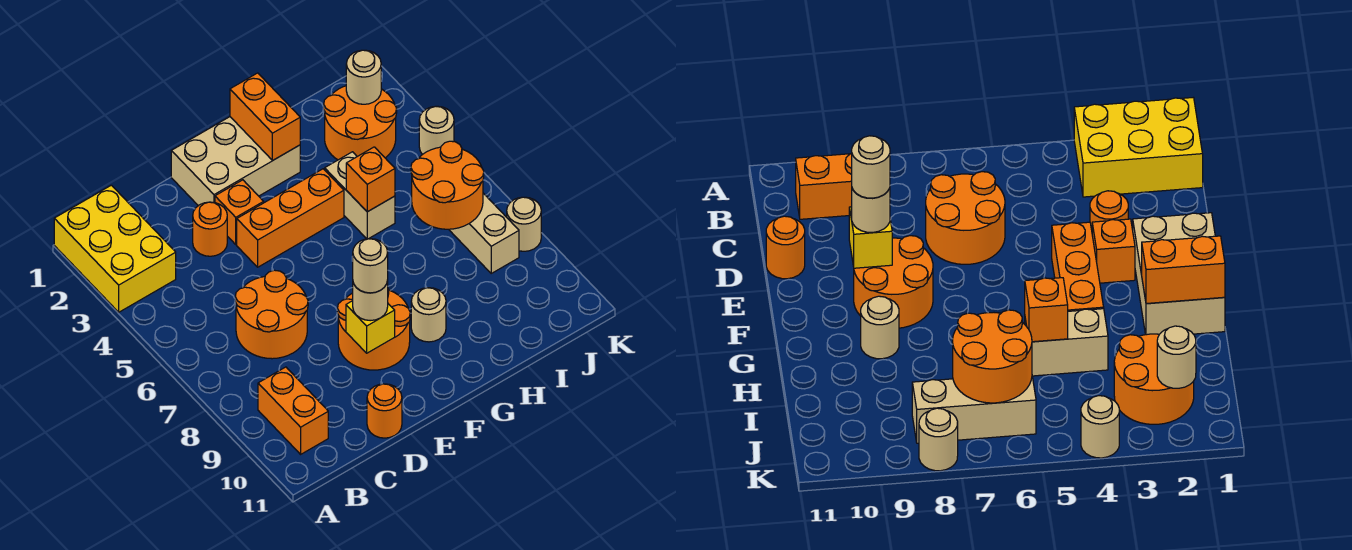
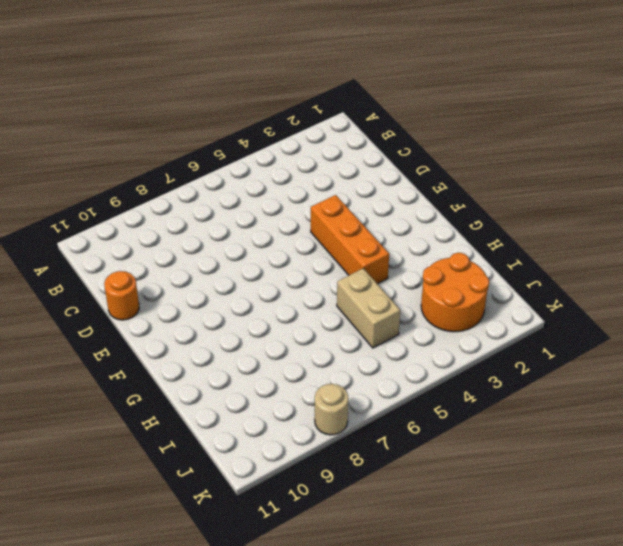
tan brick H5:I5 level 1 -> tan brick H4:H5 level 1
none -> yellow brick A1:B3 level 1
none -> orange brick B9:B10 level 1
none -> orange round brick C6:D7 level 1

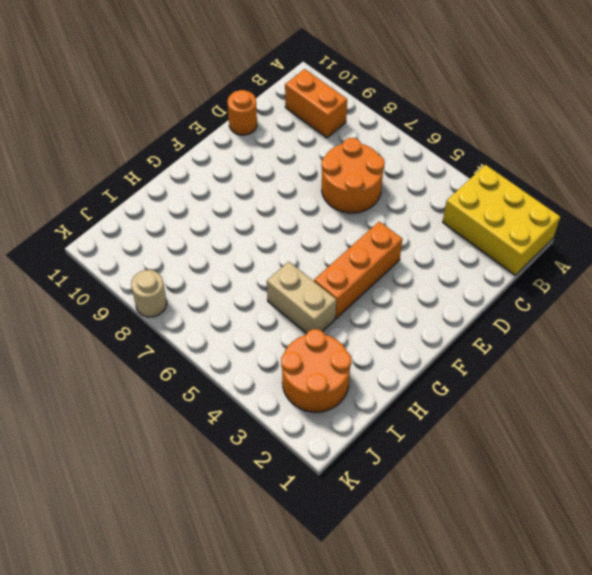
none -> orange round brick D3 level 1
none -> tan brick E1:G2 level 1
none -> orange brick E3 level 1

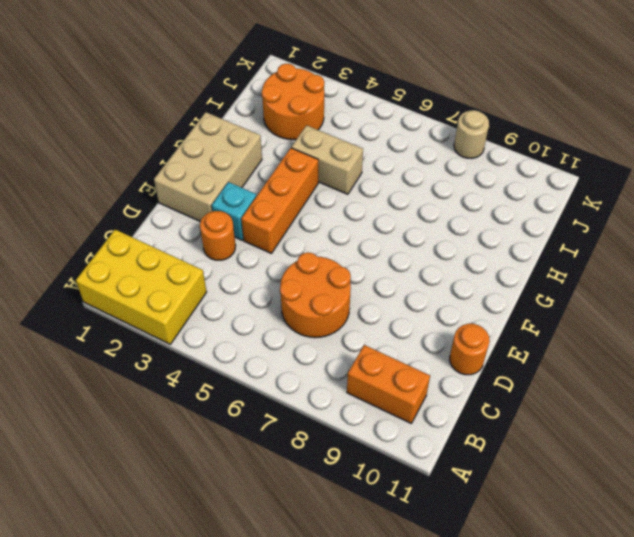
cyan brick E3 level 1 -> orange brick E3 level 1
none -> orange round brick E8:F9 level 1
none -> tan round brick G9 level 1
none -> tan brick J6:J8 level 1

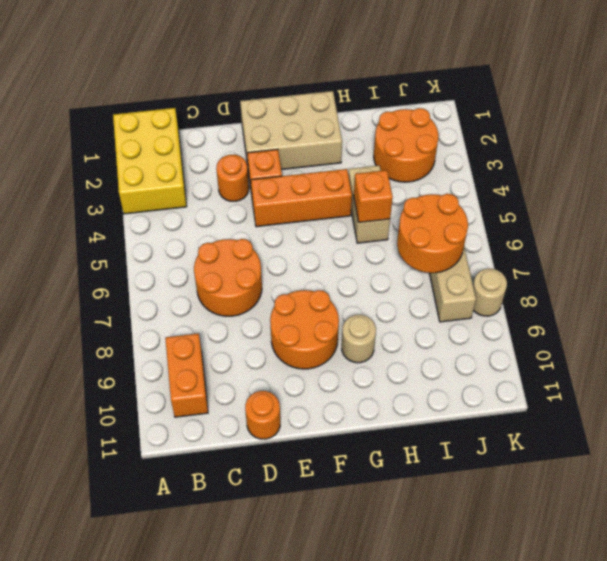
none -> tan round brick K4 level 1
none -> yellow brick E9 level 2
none -> orange brick G1:G2 level 2

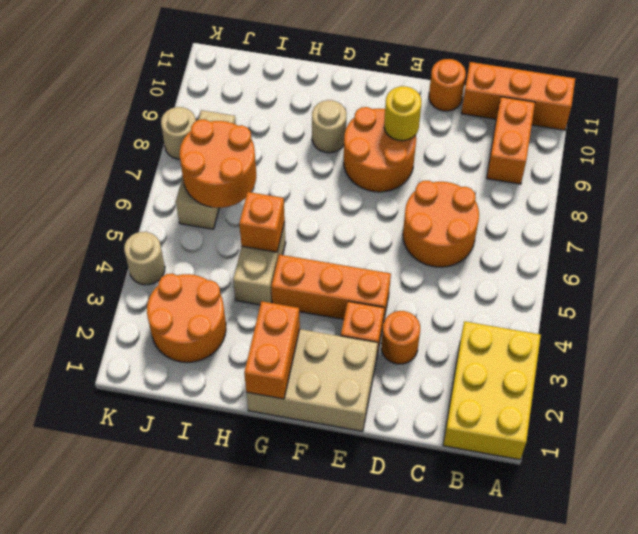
orange brick A11:C11 level 1 -> none
yellow round brick E9 level 2 -> yellow brick E9 level 2
none -> tan round brick J2 level 2
none -> tan round brick E9 level 3
none -> tan round brick E9 level 4

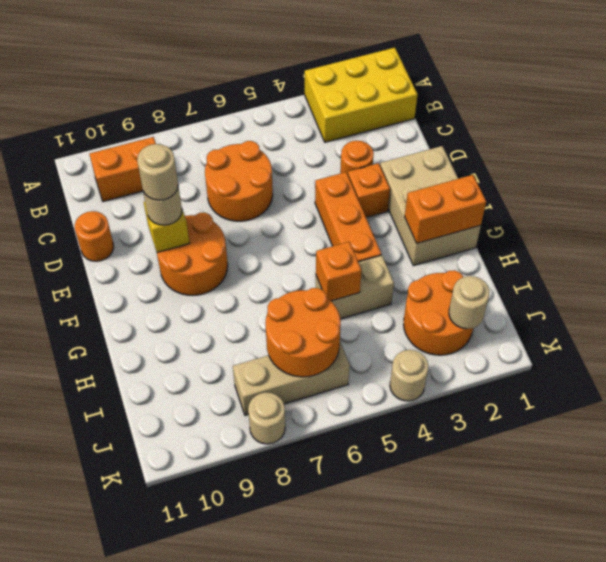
none -> tan round brick G9 level 1

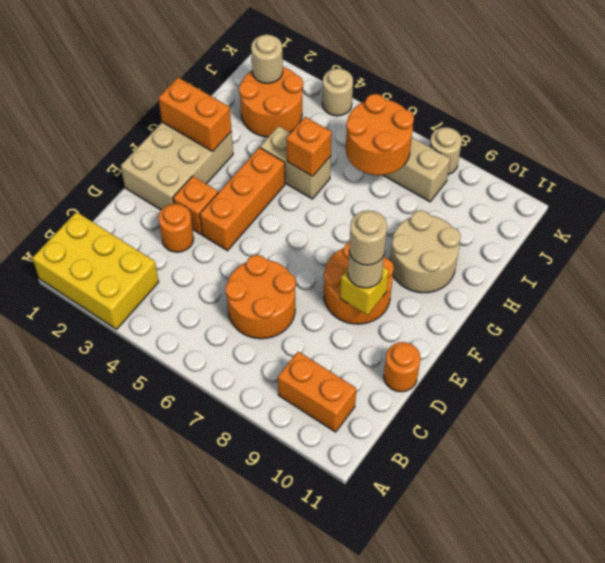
tan round brick G9:H10 level 1 -> tan round brick G9 level 1

